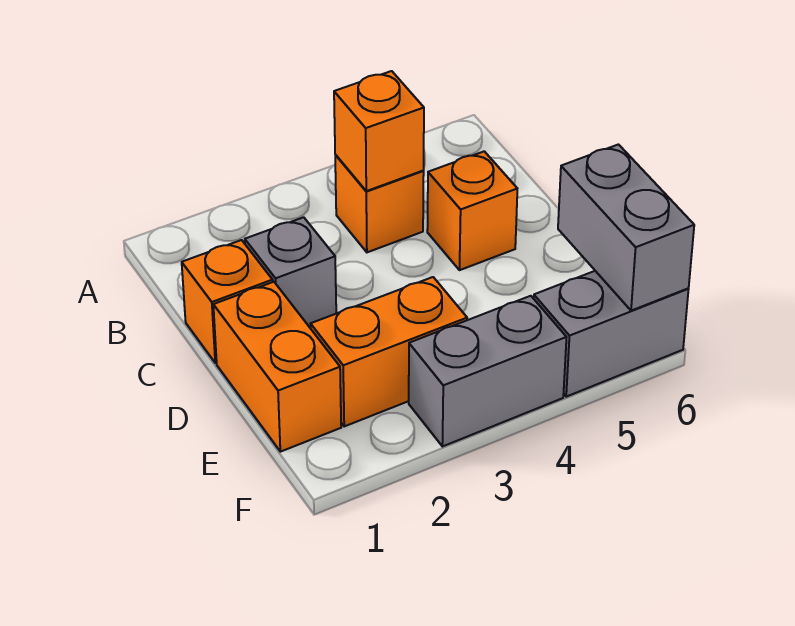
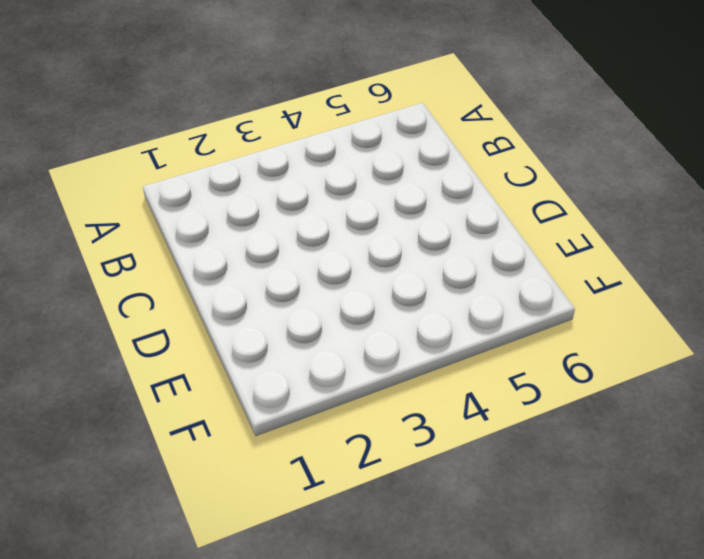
none -> orange brick B4 level 1
none -> orange brick C1 level 1

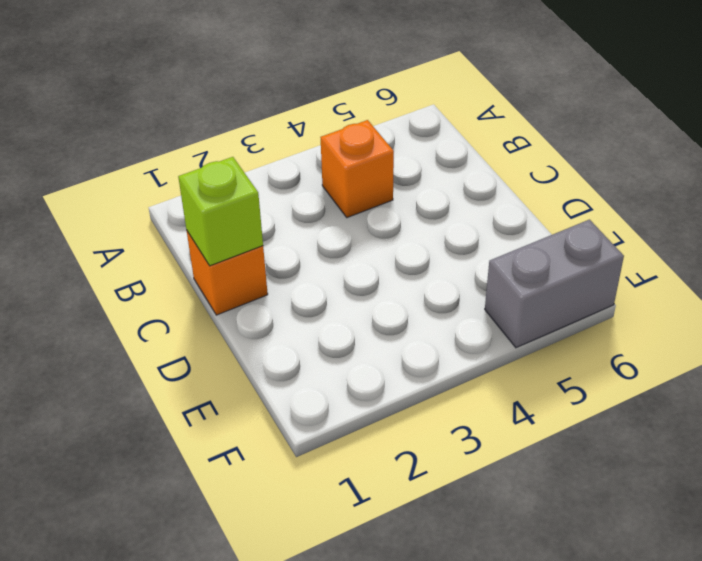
lime brick C1 level 2 -> none
none -> grey brick C2 level 1
none -> orange brick C5 level 1

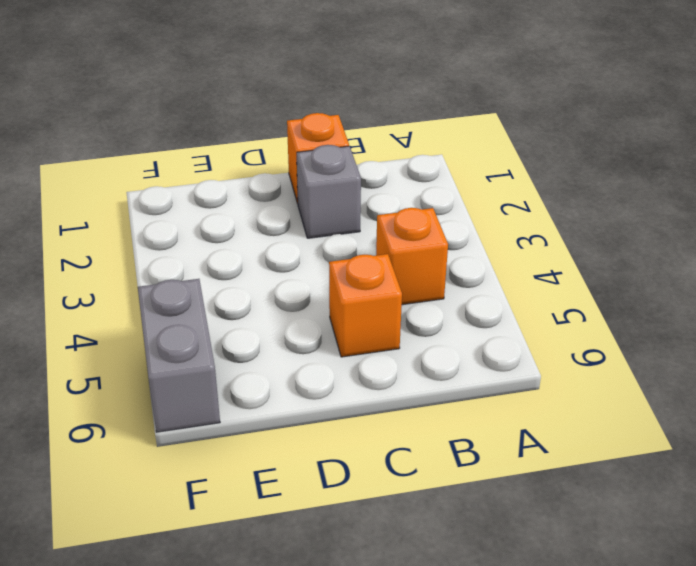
none -> orange brick D1:E1 level 1
none -> orange brick E2:E3 level 1

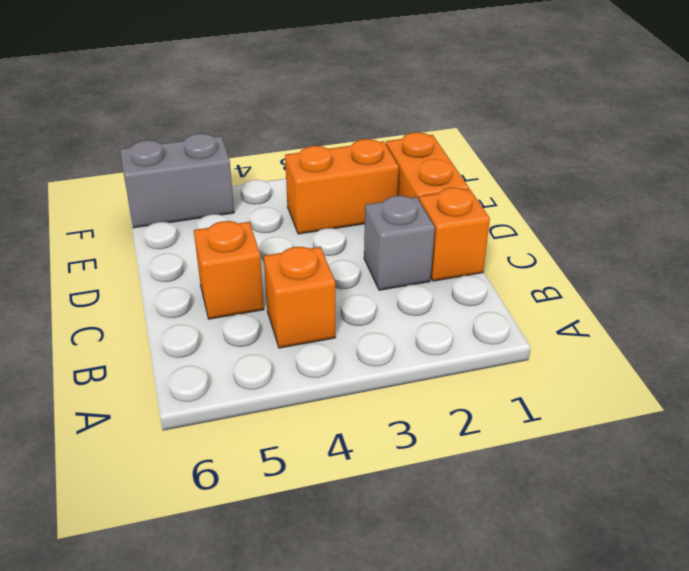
none -> grey brick F3:F4 level 1
none -> orange brick B4 level 2

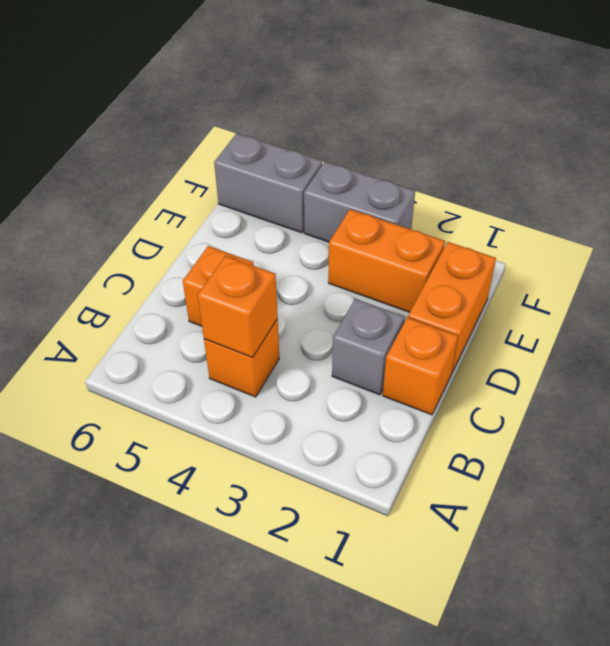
none -> grey brick E6:F6 level 2

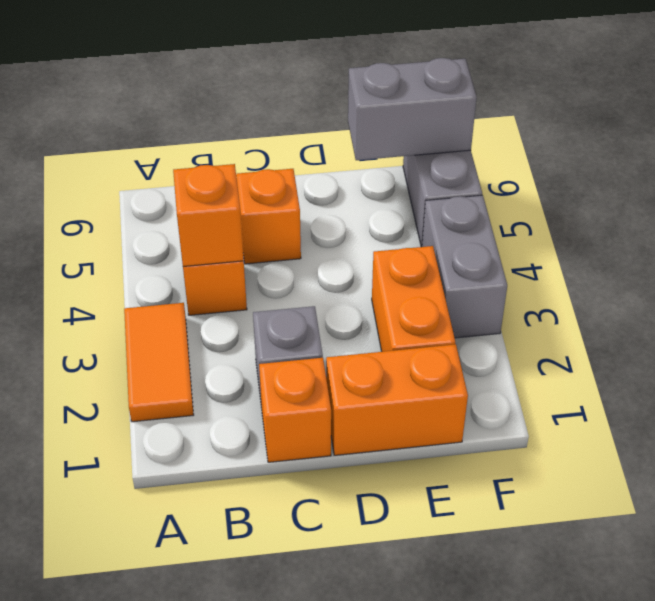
orange tile A2:A3 level 1 -> none

